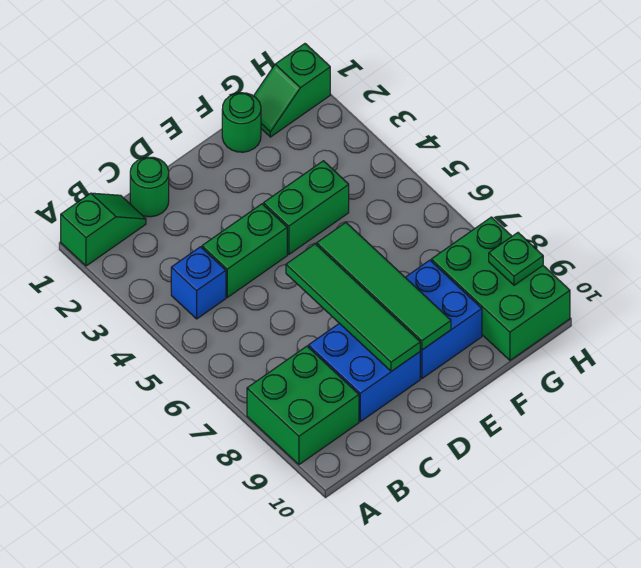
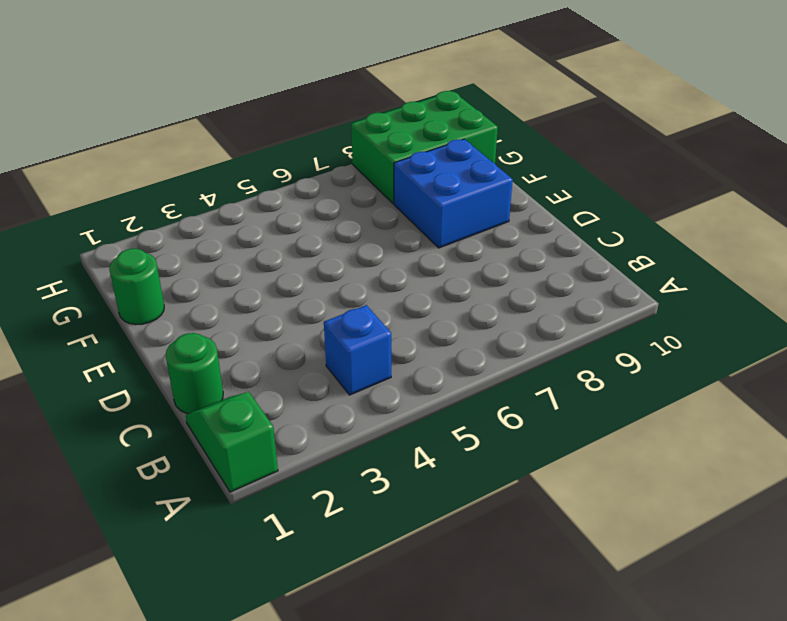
none -> green brick A8:B9 level 1
none -> green brick C4:D4 level 1
none -> blue brick C8:D9 level 1

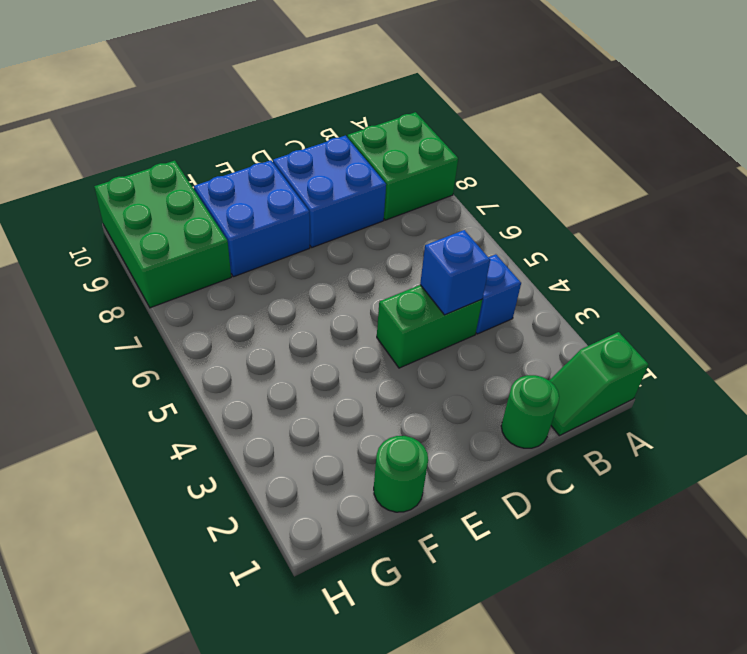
blue brick C4 level 2 -> none
none -> green brick E4:F4 level 1
none -> green slope G1:H1 level 1 top H
none -> green tile D6:D9 level 2

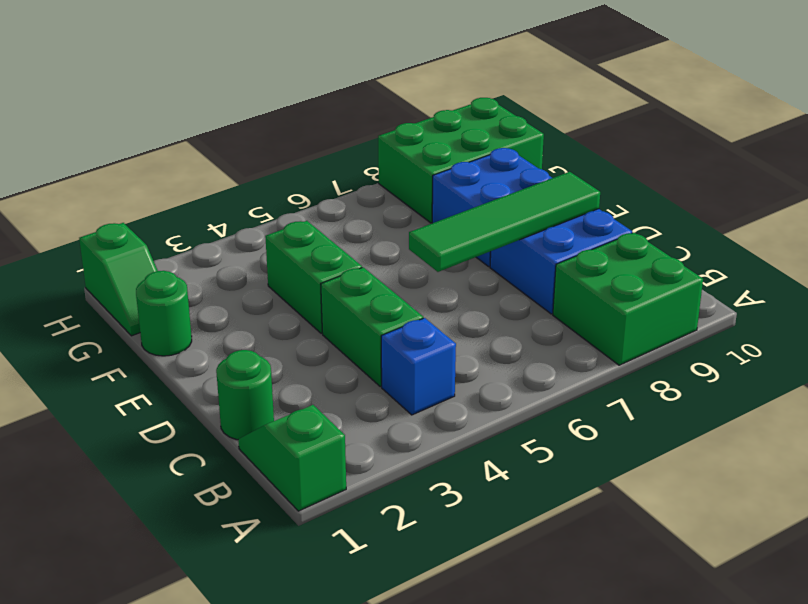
none -> green tile E6:E9 level 2
none -> green plate H9 level 2

